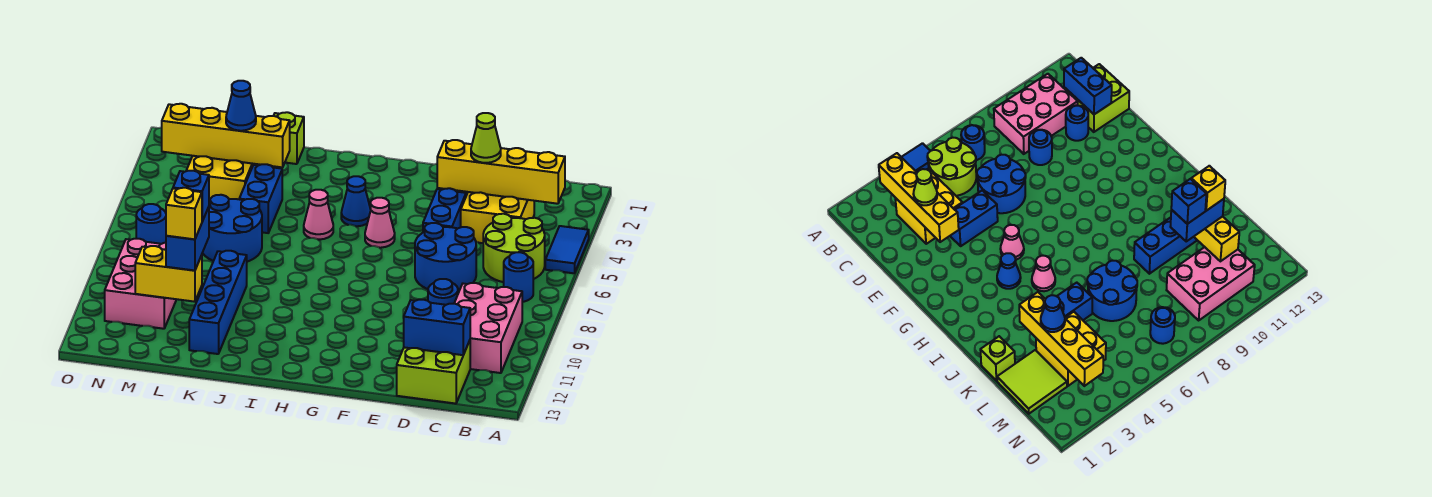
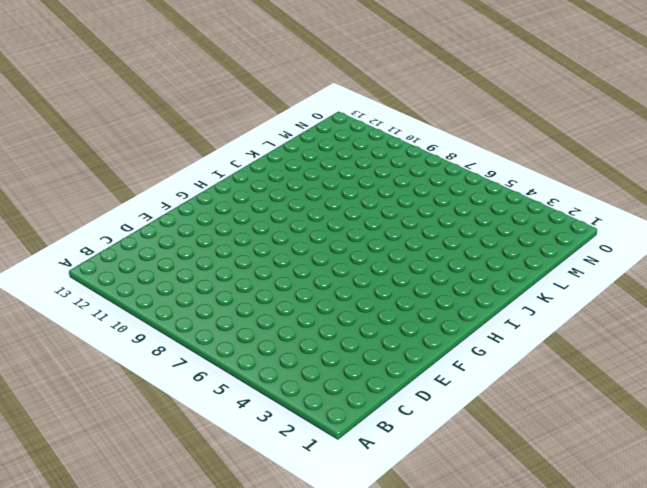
none -> blue tile A4:A5 level 1
none -> lime round brick B5:C6 level 1
none -> blue round brick B7 level 1
none -> pink brick B9:C11 level 1

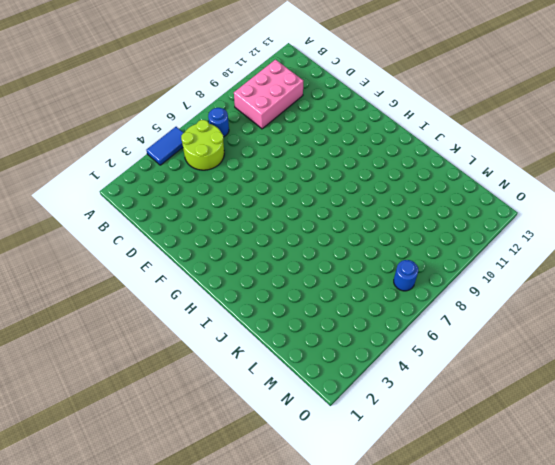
none -> yellow brick C3:D4 level 1
none -> lime brick C12:D13 level 1
none -> blue round brick D6:E7 level 1
none -> blue round brick D9 level 1

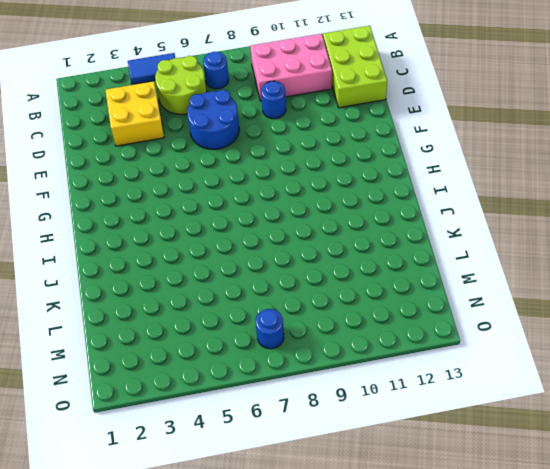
lime brick B12:D13 level 1 -> lime brick C12:D13 level 1
none -> blue round brick D11 level 1
none -> blue brick E4:E5 level 1
none -> pink cone G5 level 1
none -> blue cone H4 level 1

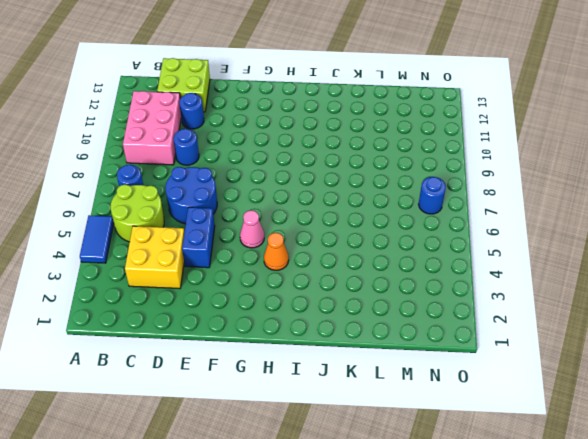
orange cone H4 level 1 -> blue cone H4 level 1
none -> pink cone I5 level 1
none -> lime brick K1 level 1
none -> blue brick K4:K5 level 1
none -> blue round brick K6:L7 level 1

